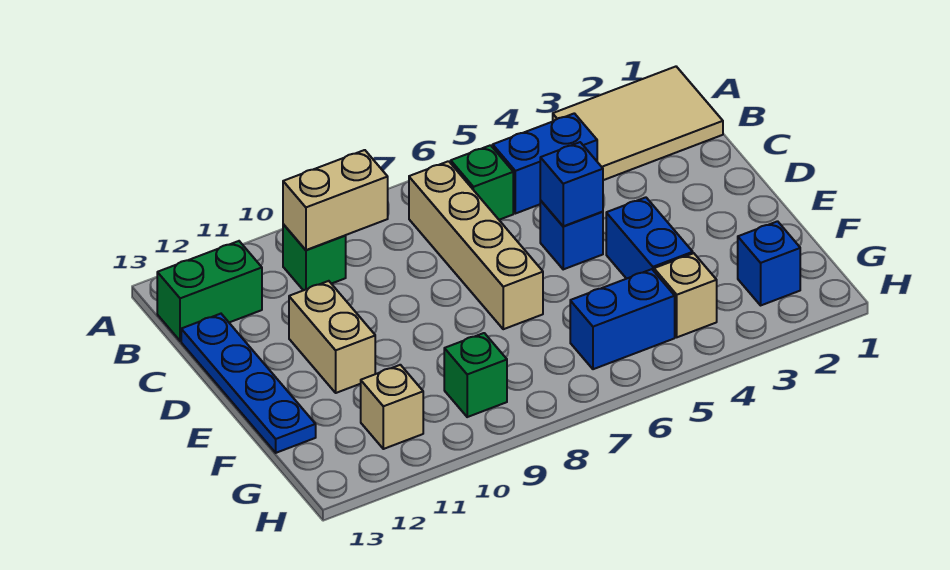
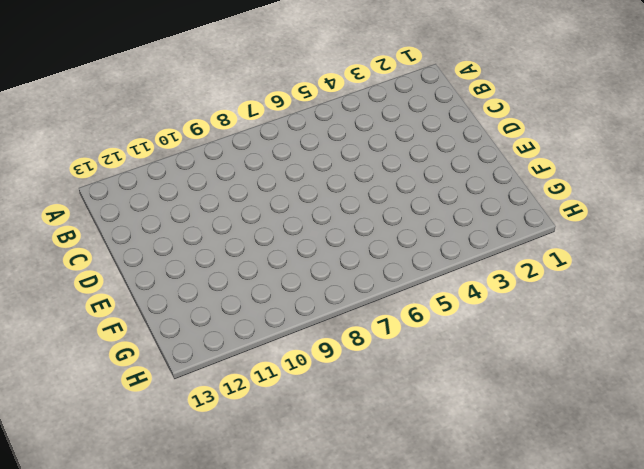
none -> tan tile A1:B3 level 1
none -> blue brick B4:B5 level 1
none -> green brick B6 level 1

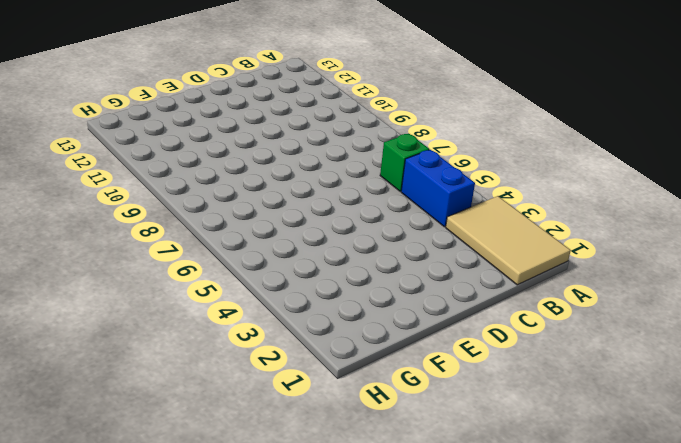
none -> tan brick B7:E7 level 1
none -> green brick B10 level 1
none -> green brick B12:B13 level 1

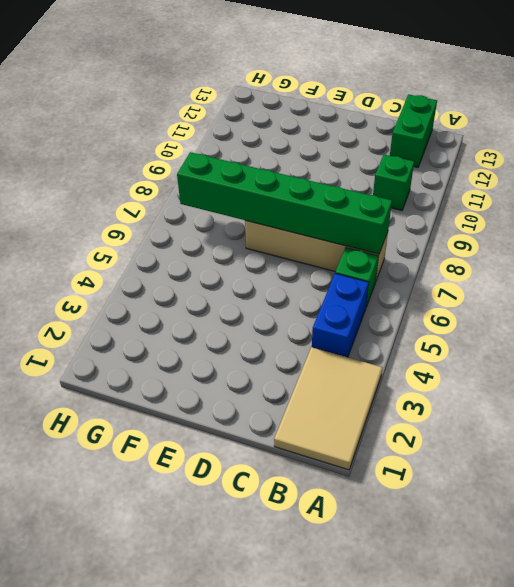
green brick B7:G7 level 2 -> none
none -> blue plate C13:F13 level 1
none -> blue brick D5 level 1
none -> tan brick D11:E11 level 1

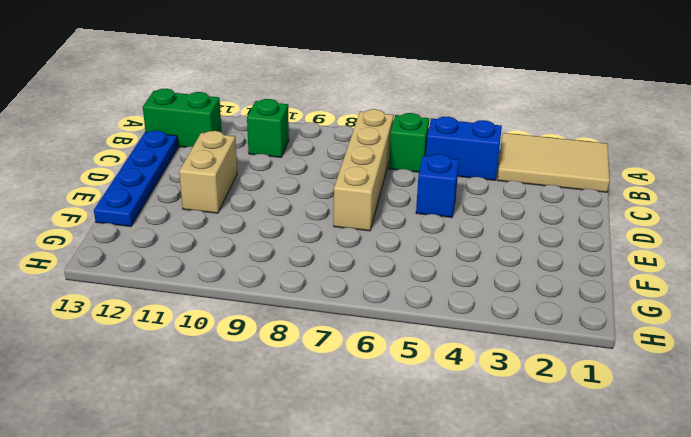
none -> blue brick E4:F4 level 1
none -> blue brick G2 level 1
none -> tan brick G4 level 1

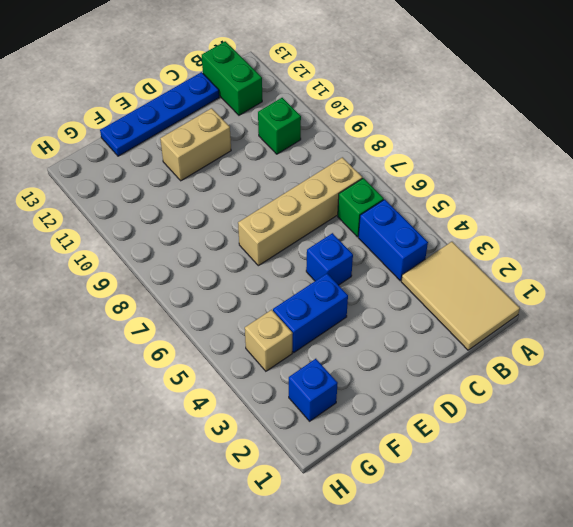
none -> blue brick G5:G6 level 1
none -> green brick G9 level 1
none -> tan brick G11 level 1

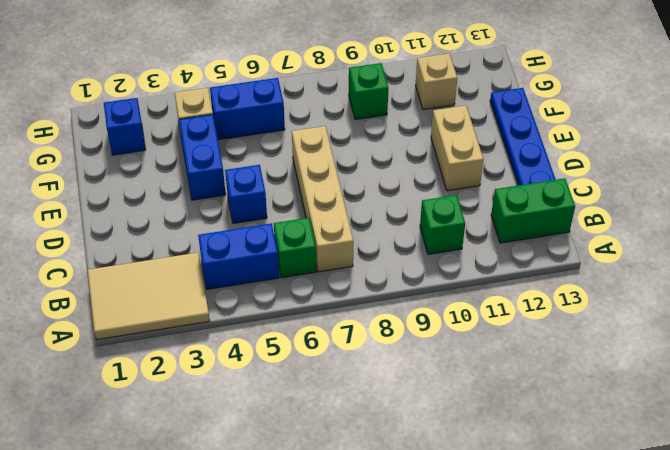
none -> tan brick B9:B10 level 2
none -> blue brick D5 level 2

